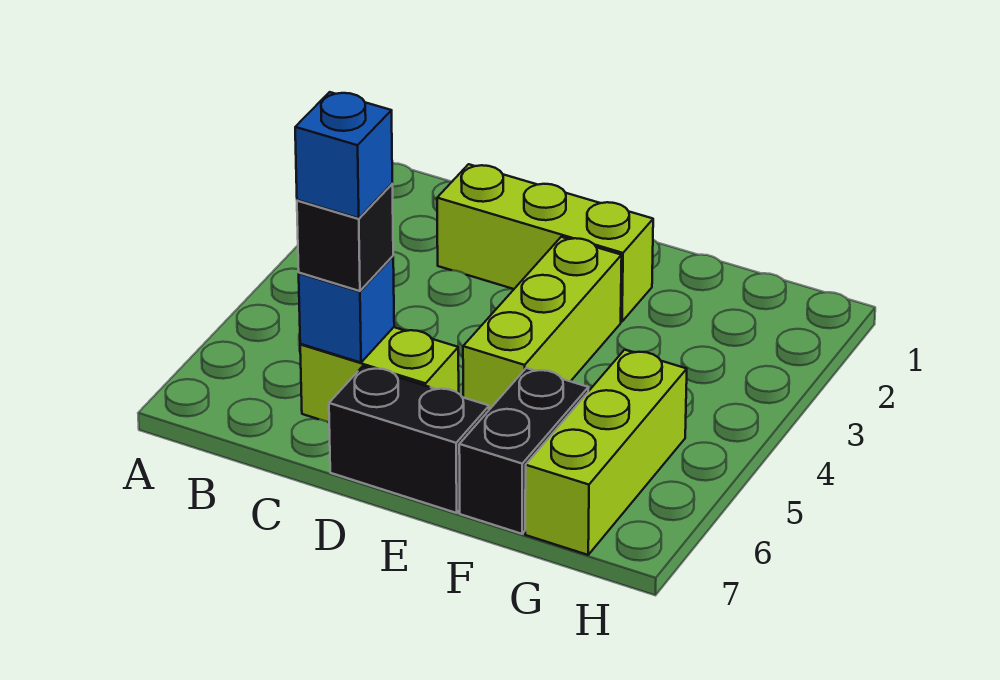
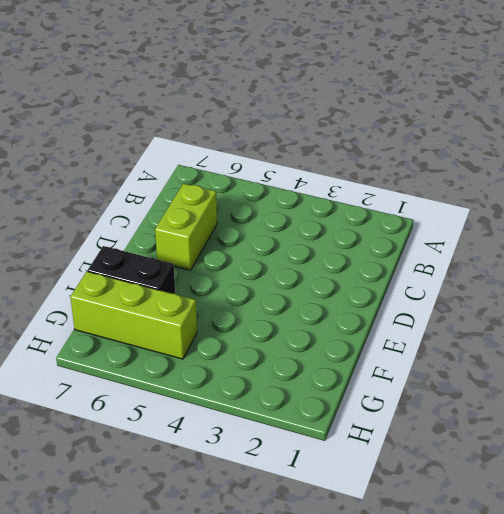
none -> lime brick C2:E2 level 1
none -> black brick D7:E7 level 1

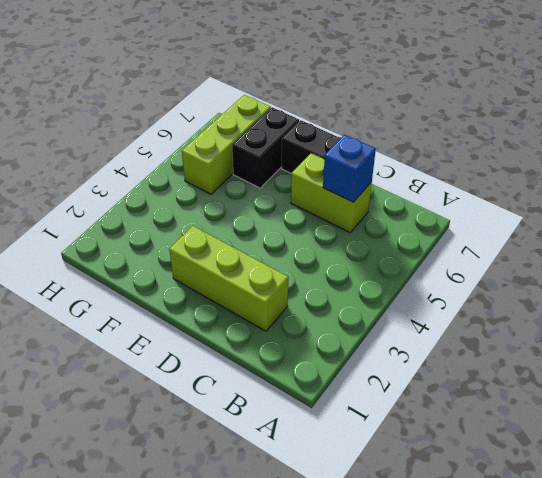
none -> lime brick E3:E5 level 1
none -> black brick C6 level 3

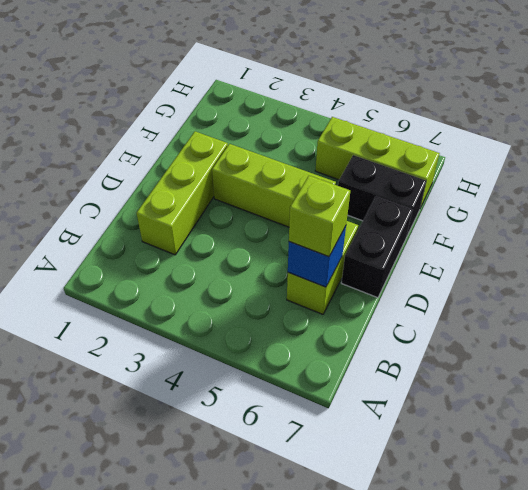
lime brick C6 level 3 -> black brick C6 level 3
none -> blue brick C6 level 4

